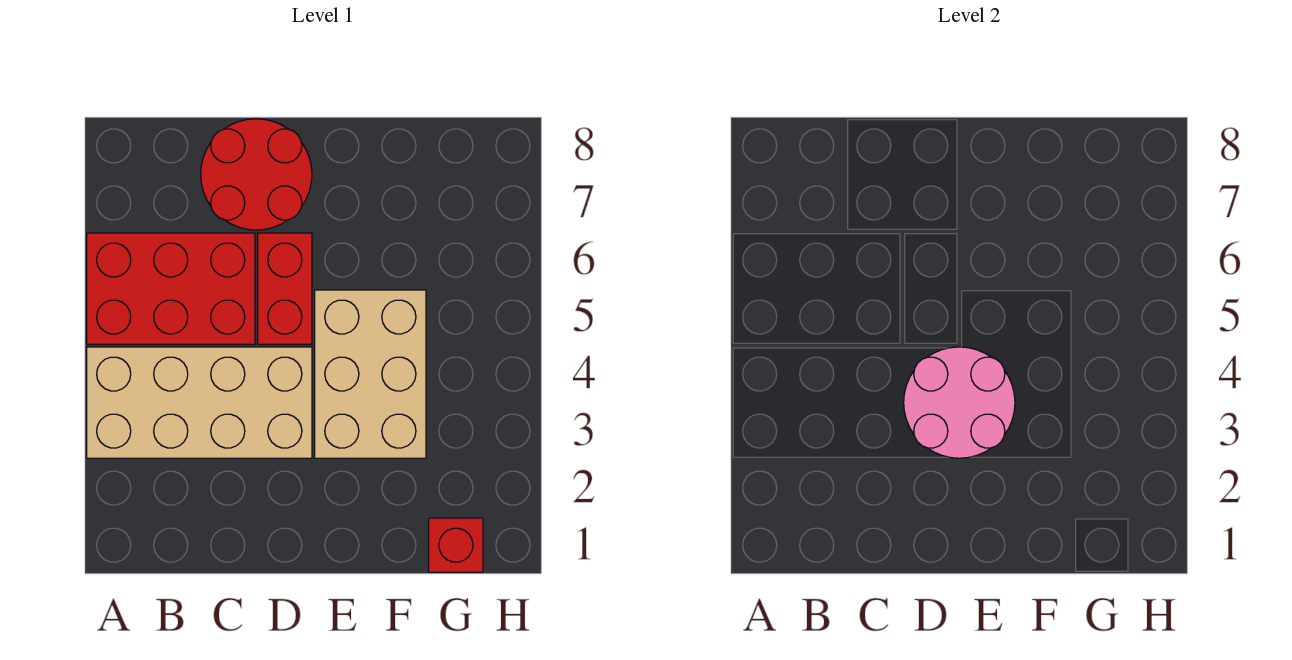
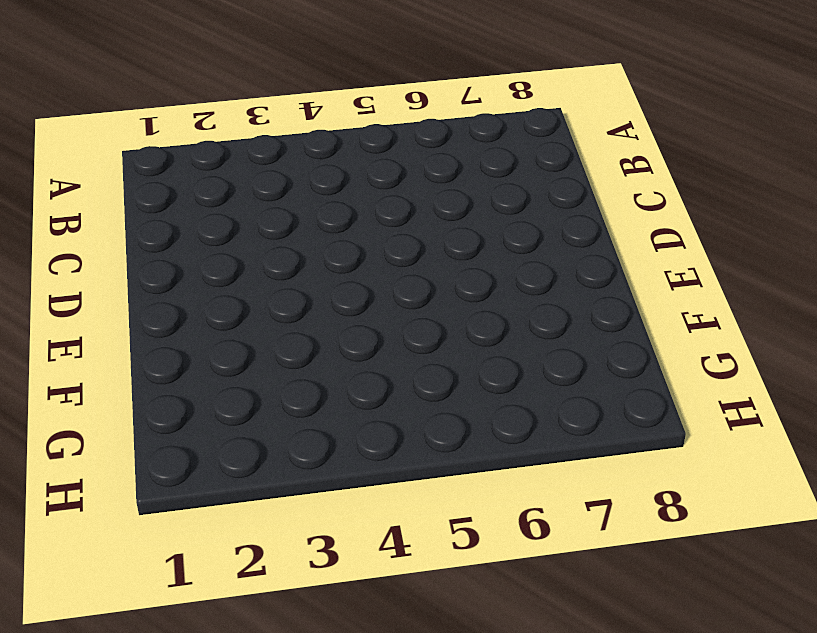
none -> tan brick A3:D4 level 1
none -> red brick A5:C6 level 1

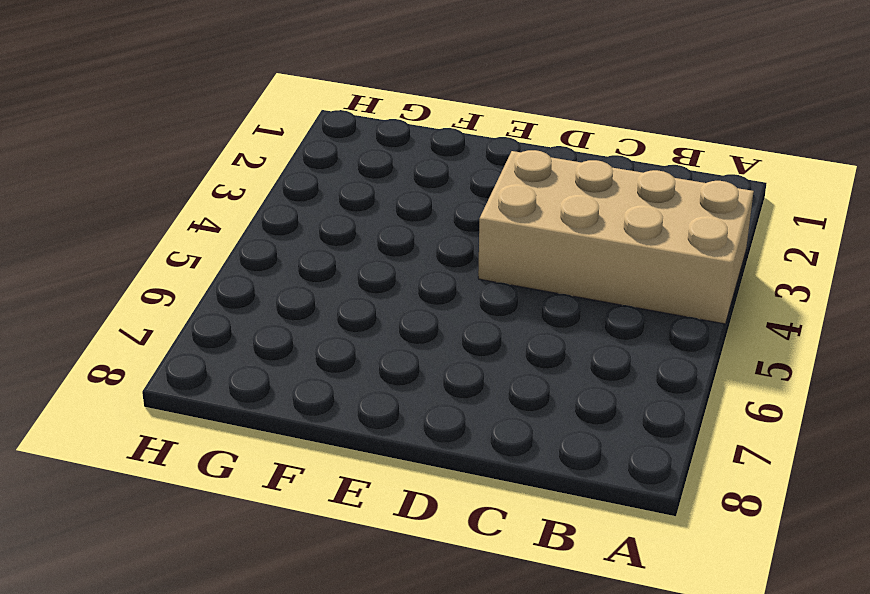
none -> red brick A5:C6 level 1
none -> red round brick C7:D8 level 1

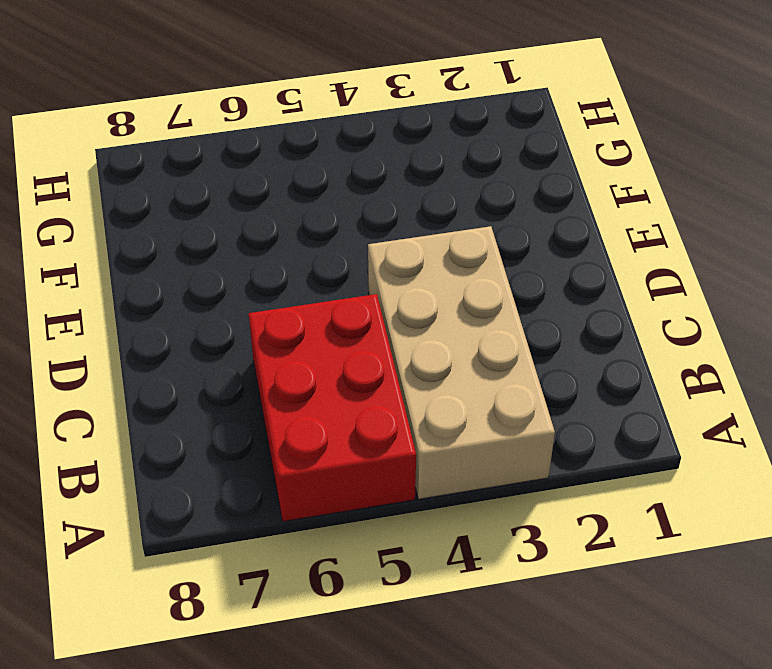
none -> red round brick C7:D8 level 1
none -> red brick D5:D6 level 1

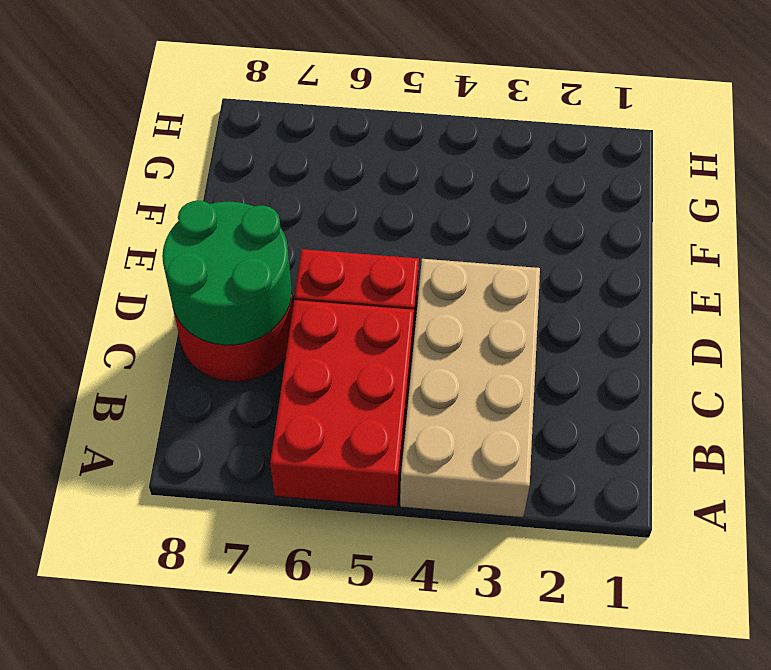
green round brick C7:D8 level 2 -> none
none -> tan brick E3:F5 level 1
none -> red brick G1 level 1

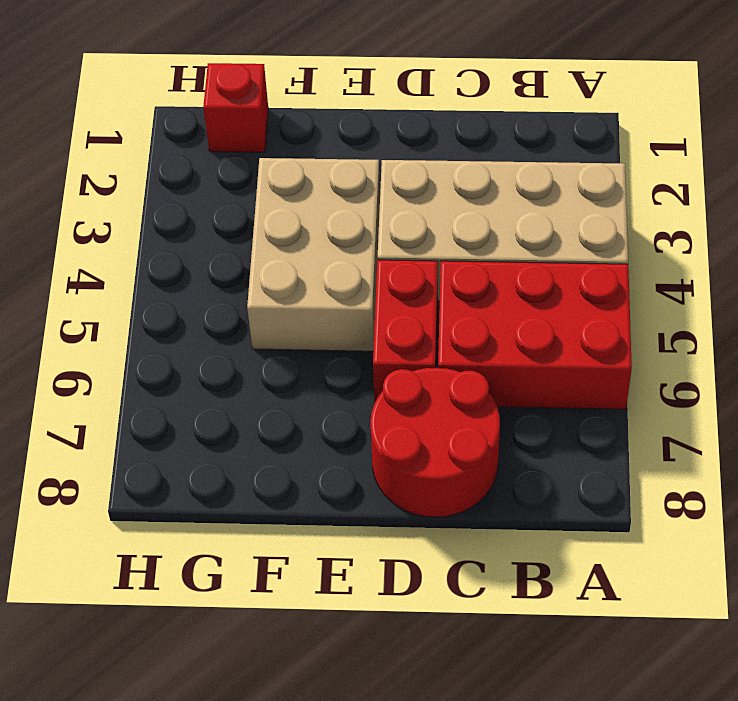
none -> pink round brick D3:E4 level 2

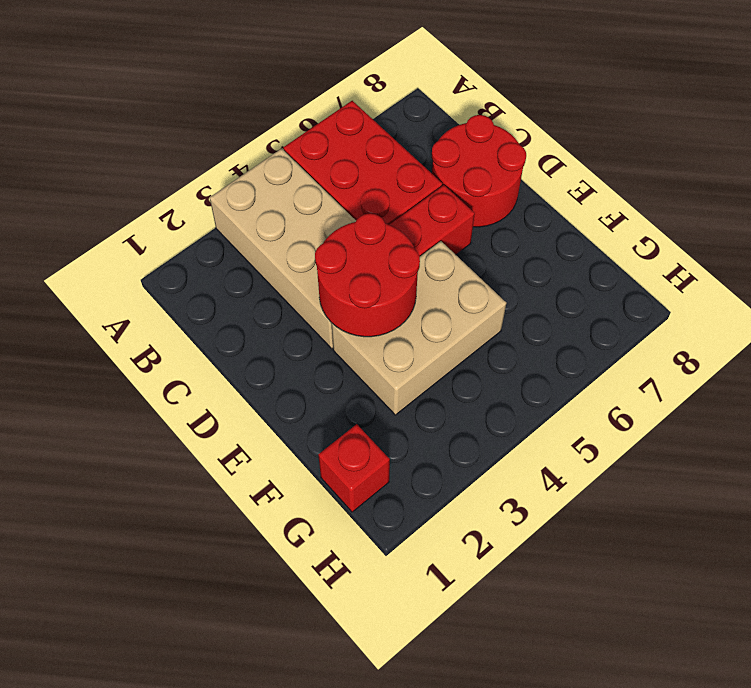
red round brick D3:E4 level 2 -> pink round brick D3:E4 level 2

